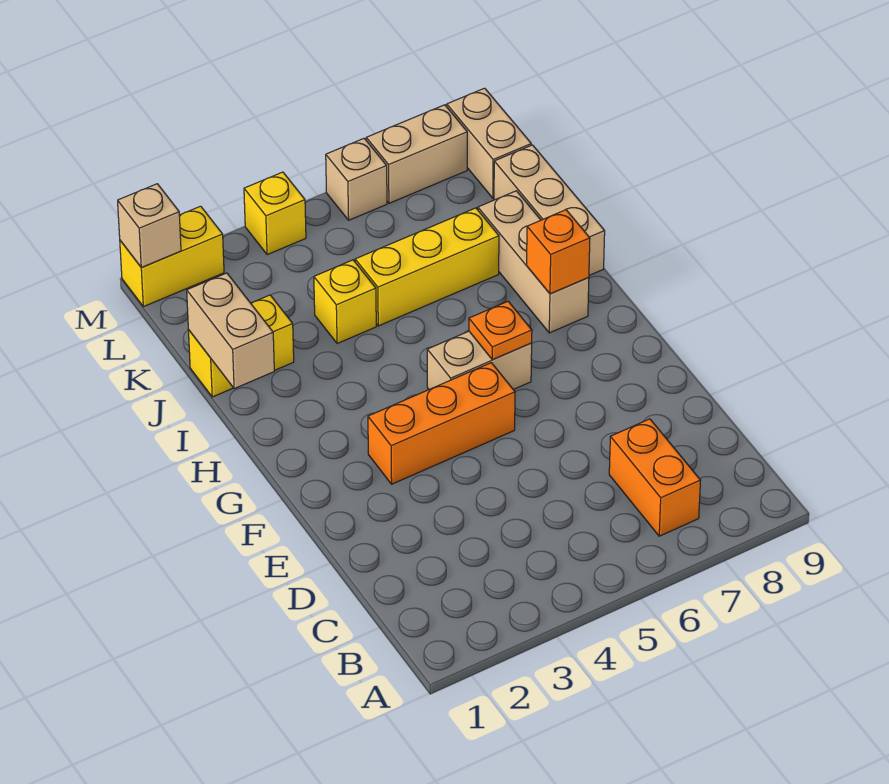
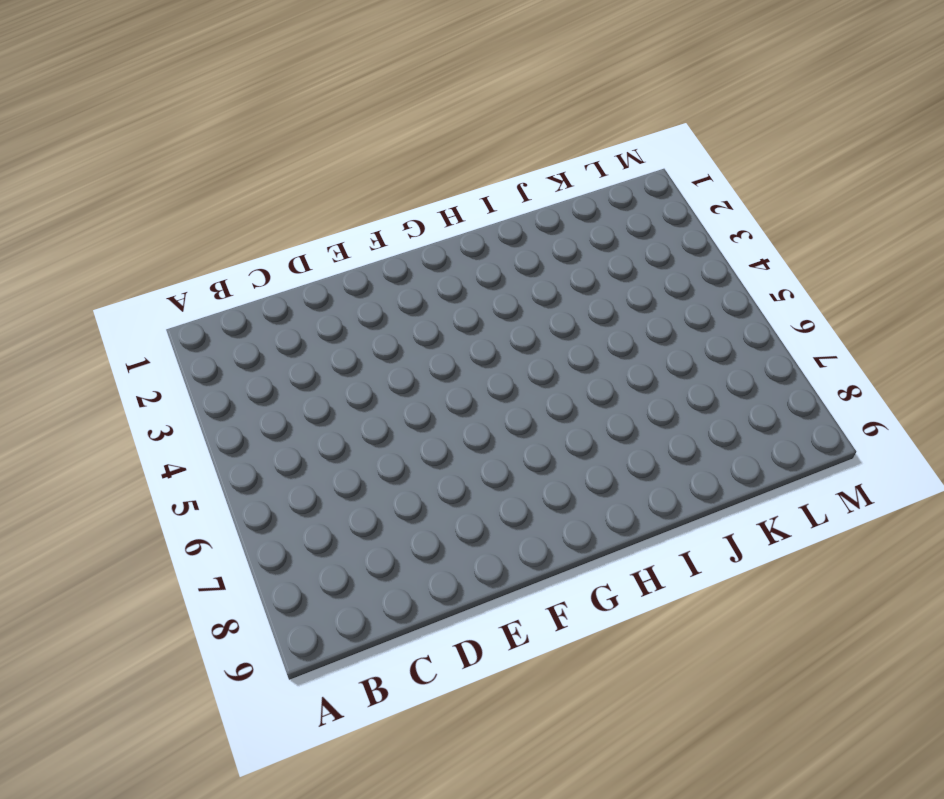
none -> orange brick B7:C7 level 1
none -> orange brick F3:F5 level 1
none -> tan brick G5:G6 level 1

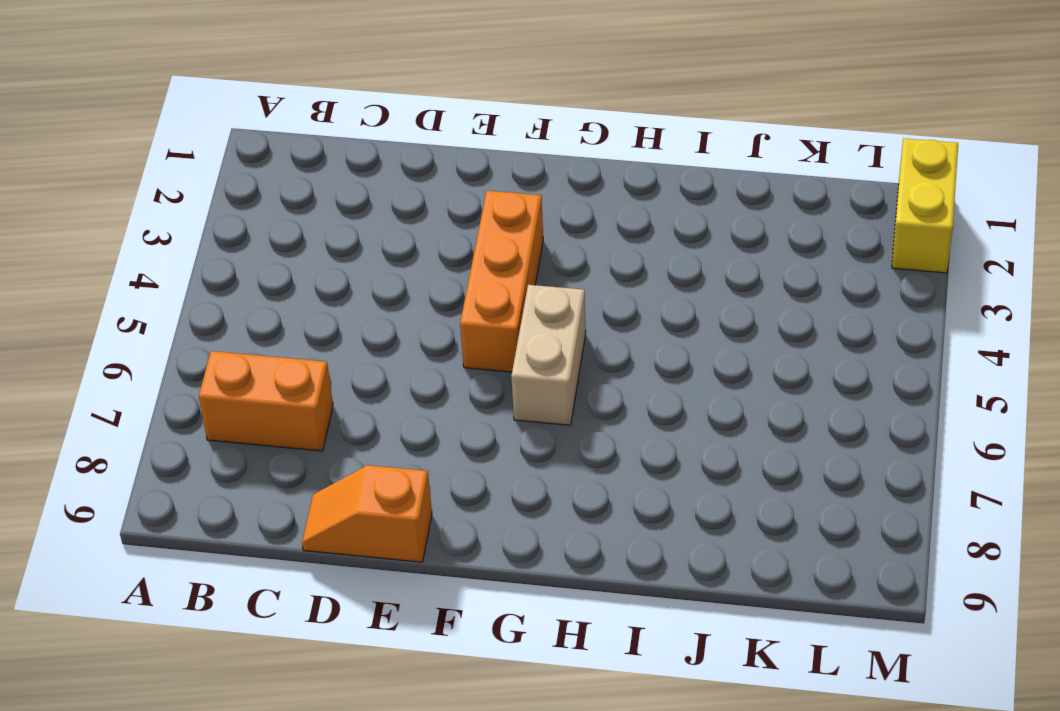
orange slope D9:E9 level 1 top E -> none
none -> tan brick H8:J8 level 1
none -> tan brick I9:K9 level 1
none -> yellow brick J1:J2 level 1

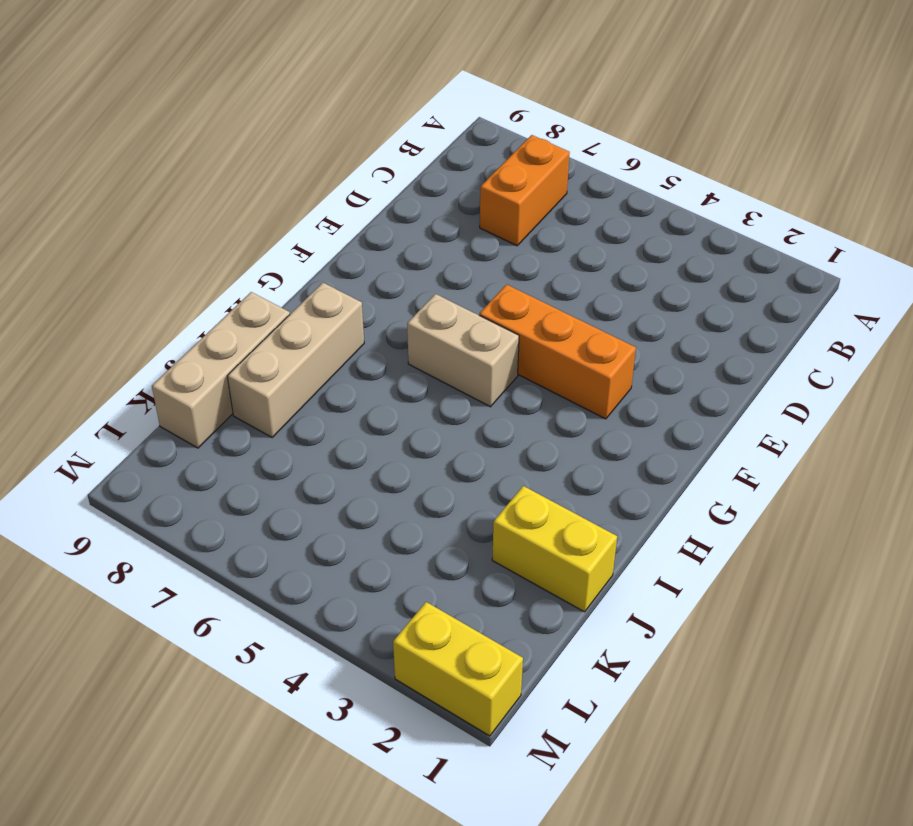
none -> yellow brick J4 level 1
none -> yellow brick J5:J7 level 1
none -> tan brick L9:M9 level 1

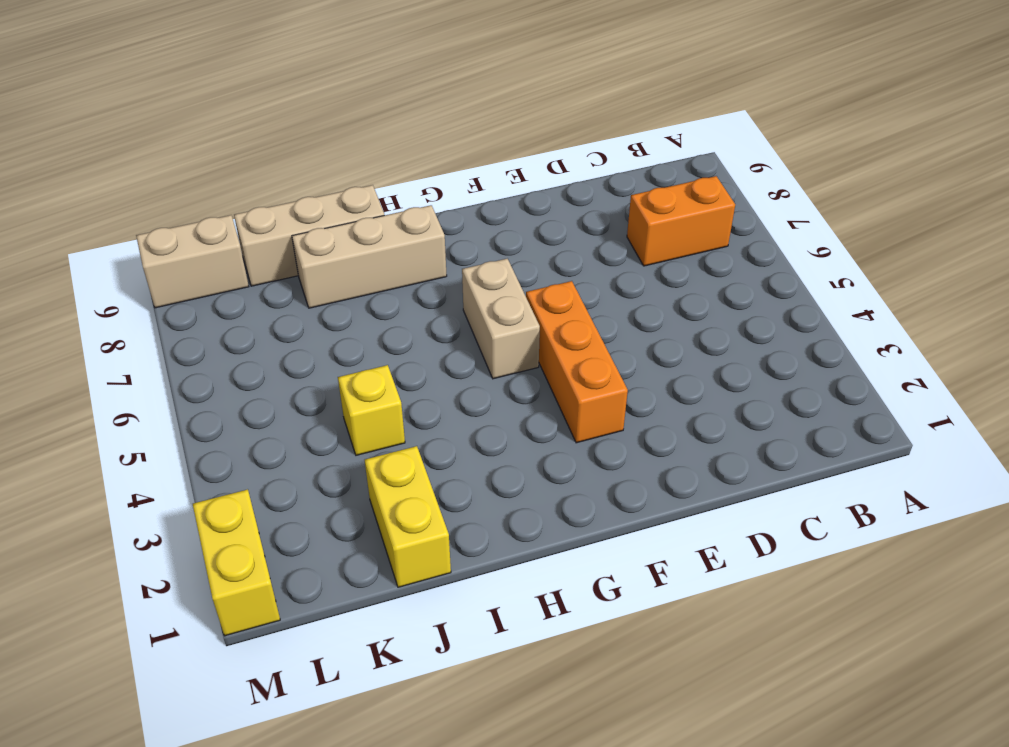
none -> yellow brick J5:J7 level 1
none -> yellow brick M4 level 1
none -> tan brick M6 level 1

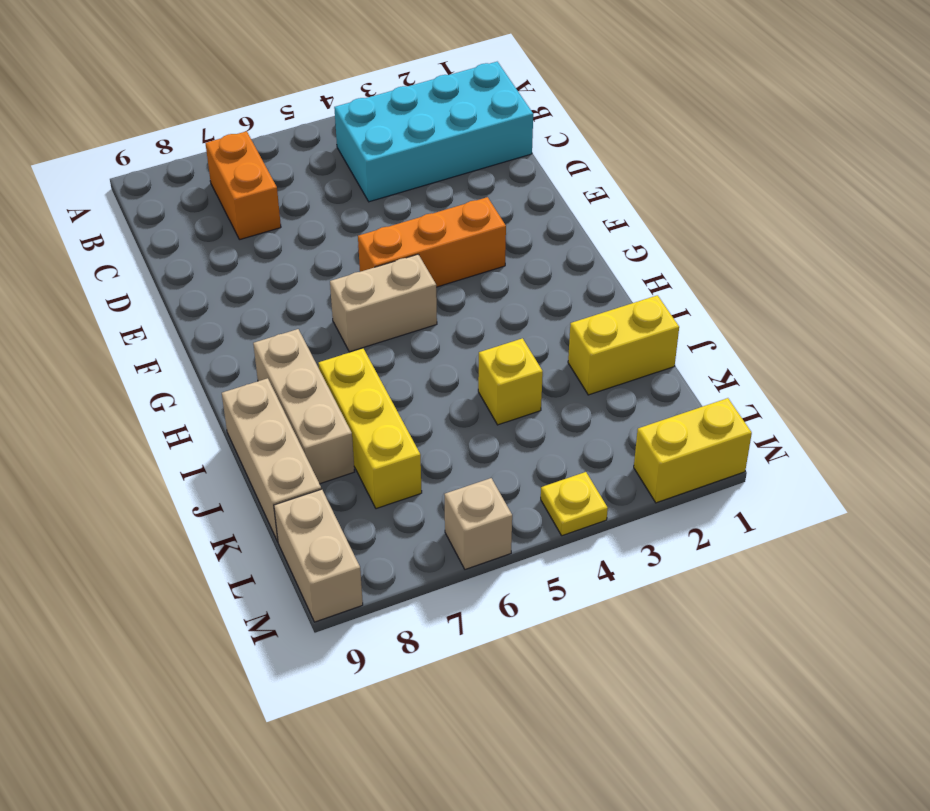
cyan brick B1:C4 level 1 -> none
yellow brick I7:K7 level 1 -> yellow brick J5:J7 level 1
yellow plate M4 level 1 -> yellow brick M4 level 1
none -> tan brick M7:M8 level 1
none -> orange plate G6 level 2
none -> orange brick H8 level 2

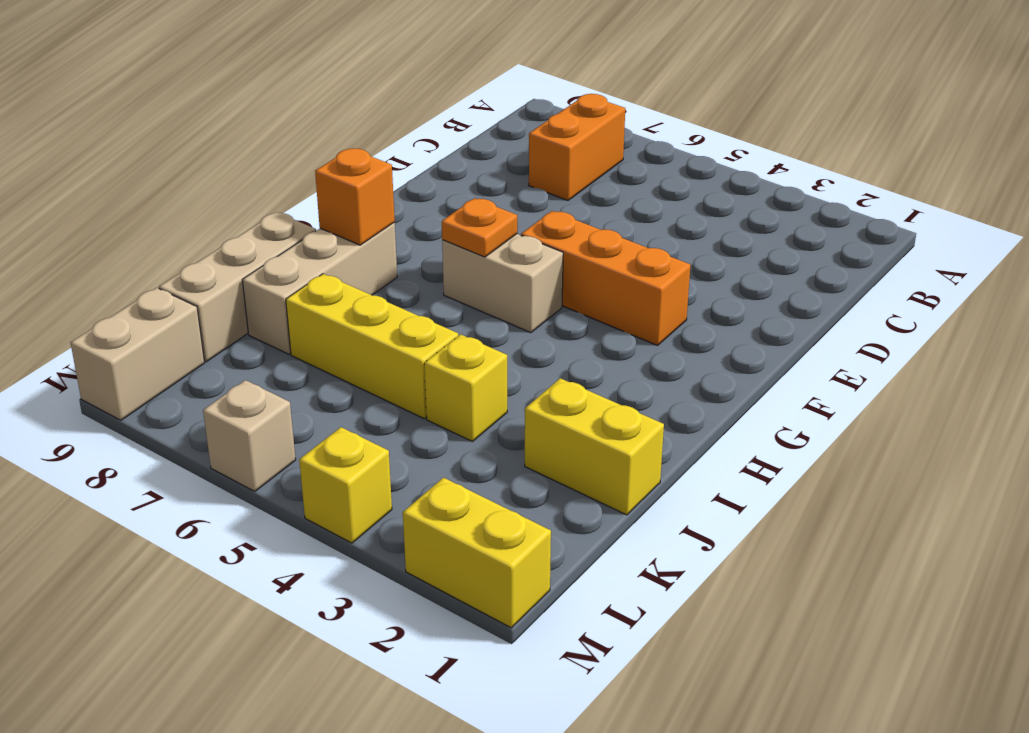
none -> tan brick M7:M8 level 1
none -> tan brick I1:J1 level 2
none -> tan brick M1 level 2

